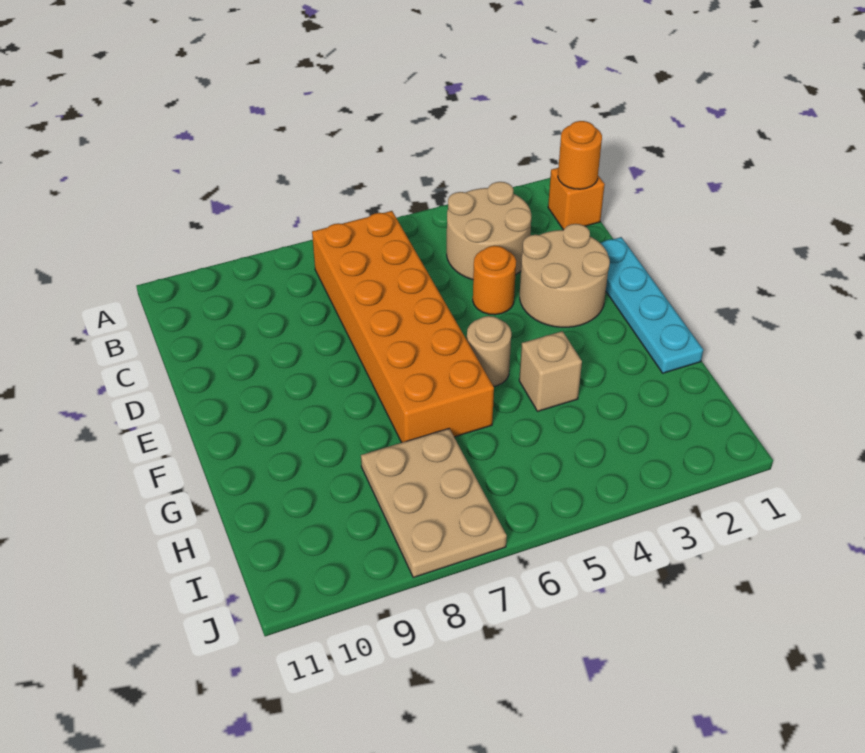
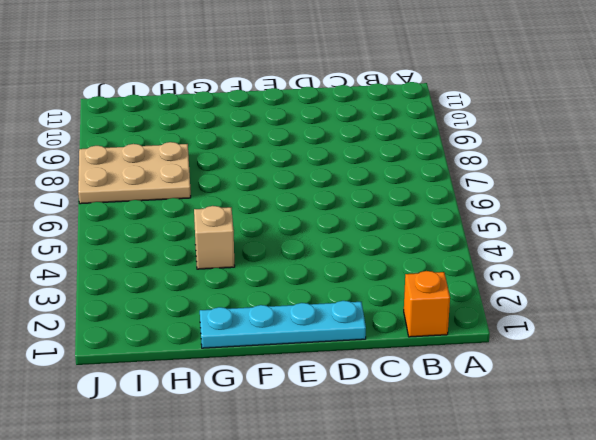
none -> tan round brick B3:C4 level 1
none -> orange brick B6:G7 level 1

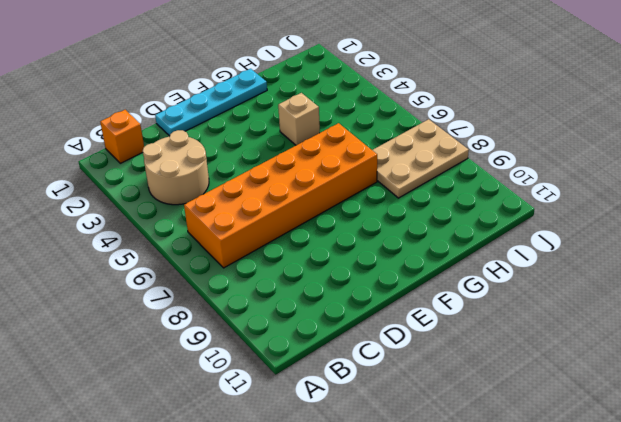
none -> tan round brick D2:E3 level 1
none -> orange round brick D4 level 1

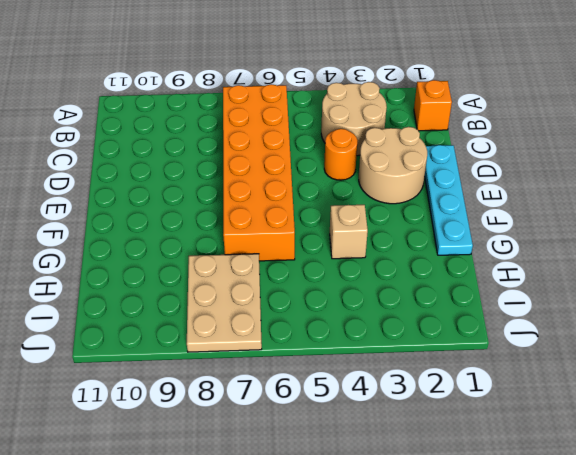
none -> tan round brick F5 level 1
none -> orange round brick B1 level 2

